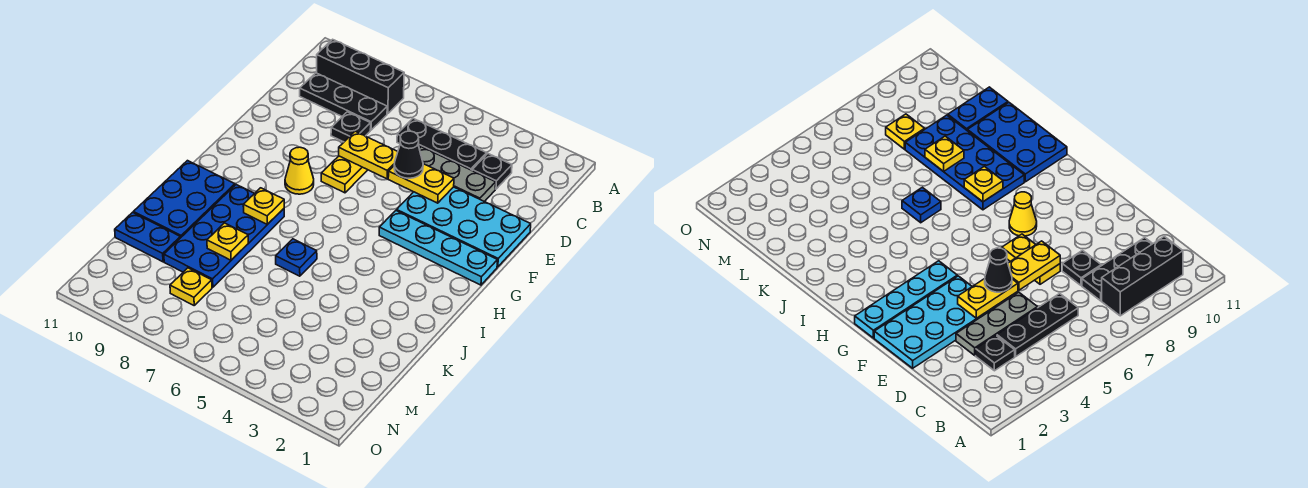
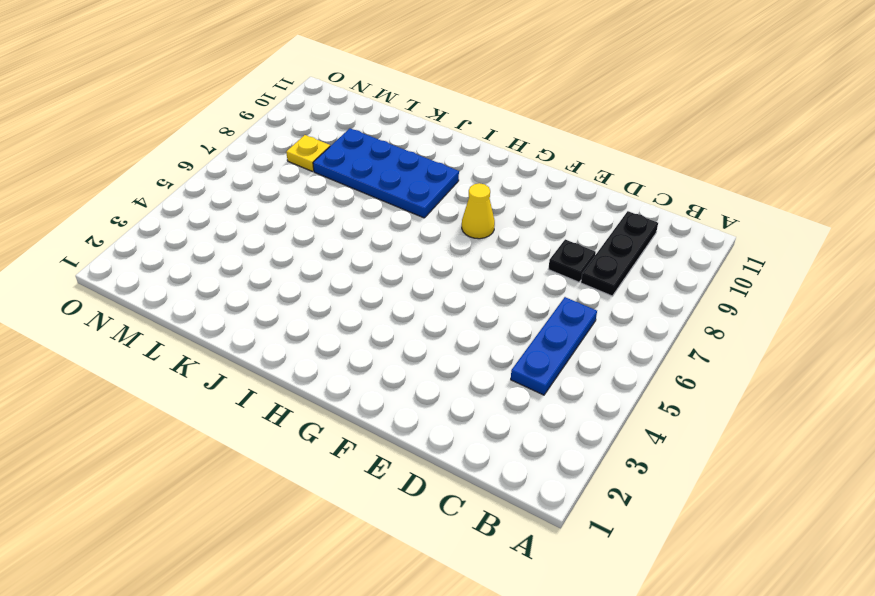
blue plate C4:C6 level 1 -> black plate C4:C6 level 1
none -> black brick B8:B10 level 1
none -> black plate C3 level 1
none -> grey plate D3:D5 level 1

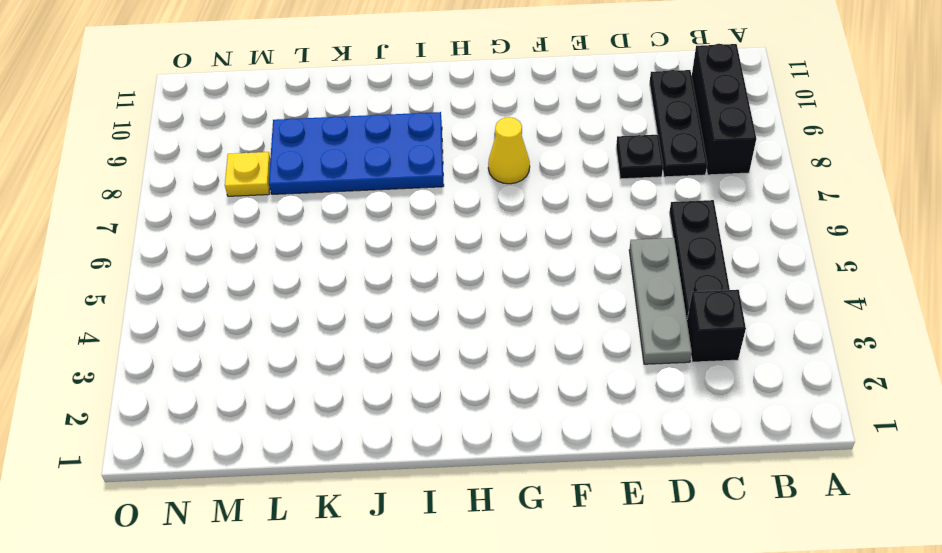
black brick C3 level 1 -> black plate C3 level 1
none -> cyan plate E1:F4 level 1
none -> yellow plate E7:F7 level 1
none -> cyan plate G1:G4 level 1

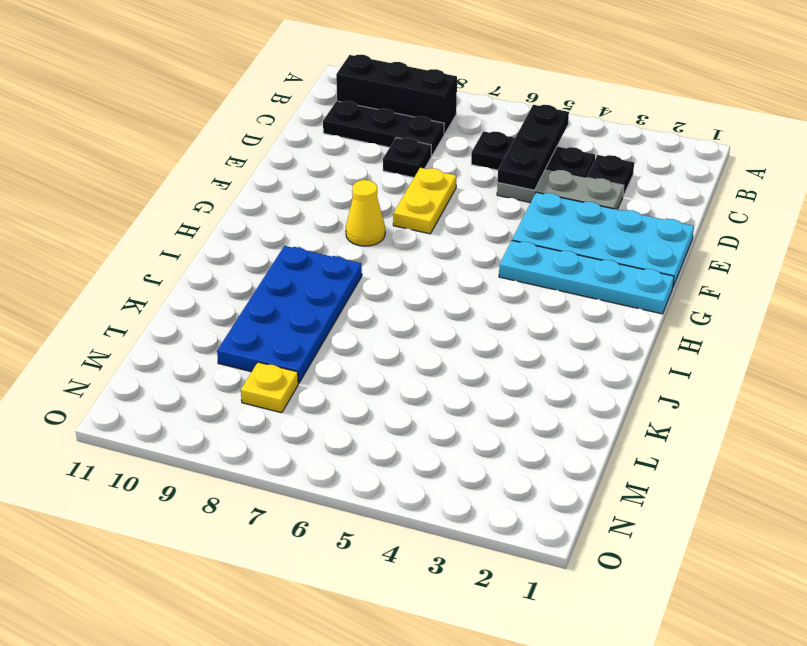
black plate B5:D5 level 2 -> none
none -> blue plate I10:K11 level 1
none -> blue plate J6 level 1
none -> blue plate L10:L11 level 1

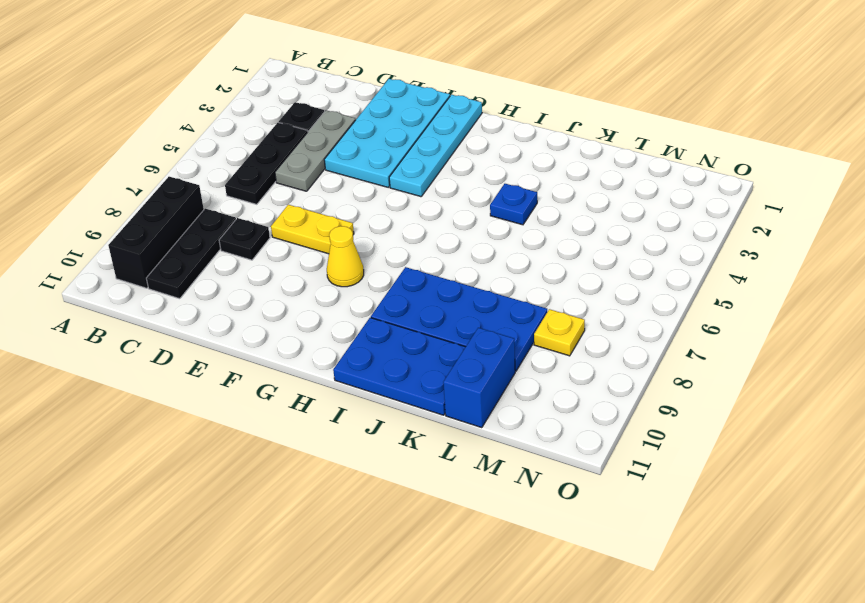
blue plate J4 level 1 -> blue plate J6 level 1
blue brick L10:L11 level 1 -> blue plate L10:L11 level 1
none -> yellow plate E4:E5 level 2
none -> yellow plate E6:E7 level 2
none -> yellow plate I8 level 2

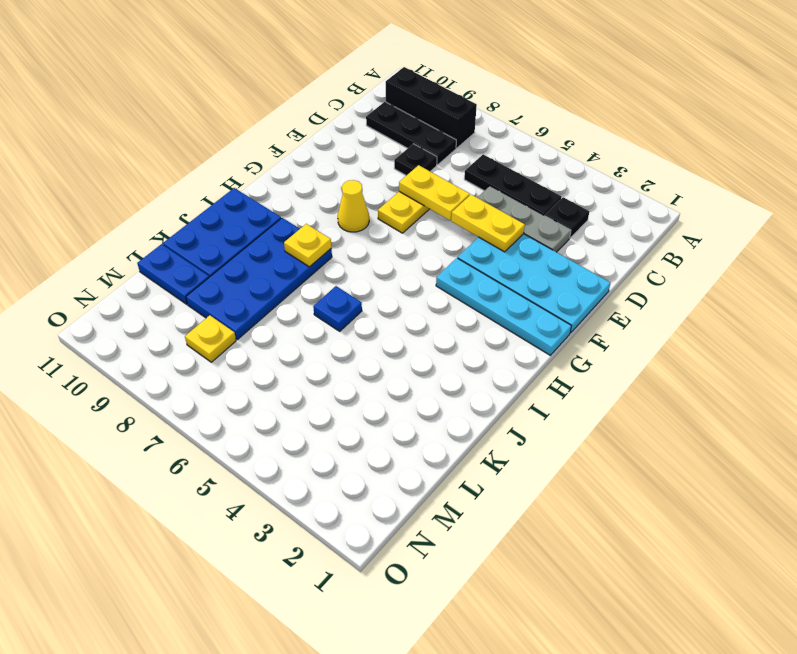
none -> yellow plate K8 level 2
none -> black cone E5 level 3

